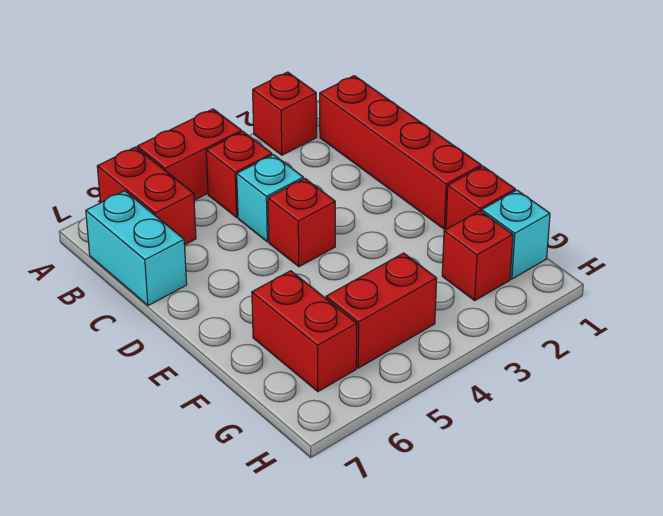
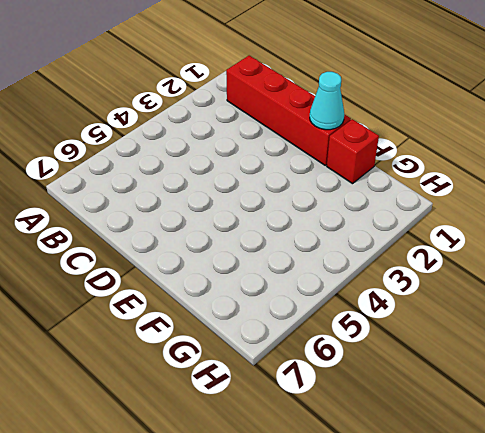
cyan cone E1 level 2 -> none
none -> red brick A2 level 1
none -> red brick A4:A5 level 1
none -> red brick A6:B6 level 1

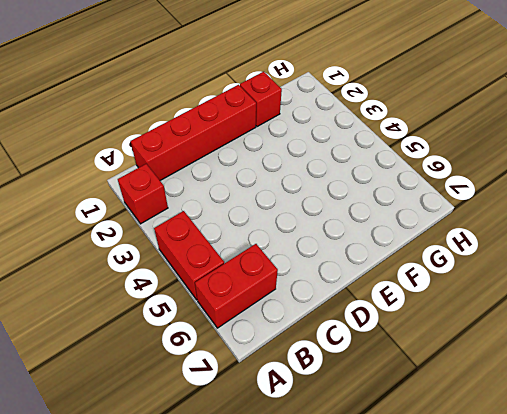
none -> red brick B4 level 1
none -> cyan brick B7:C7 level 1
none -> cyan brick C4 level 1

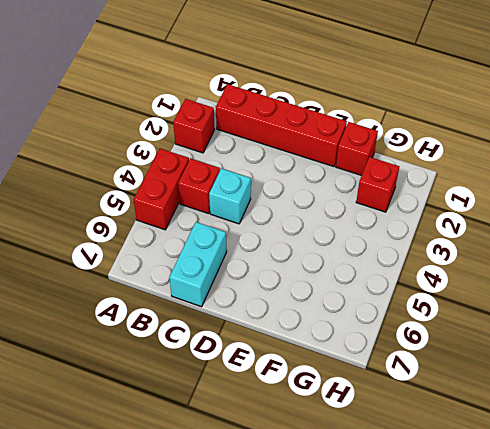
cyan brick C6:C7 level 1 -> cyan brick B7:C7 level 1
none -> red brick A6:B6 level 1
none -> red brick D4 level 1
none -> red brick F6:G6 level 1

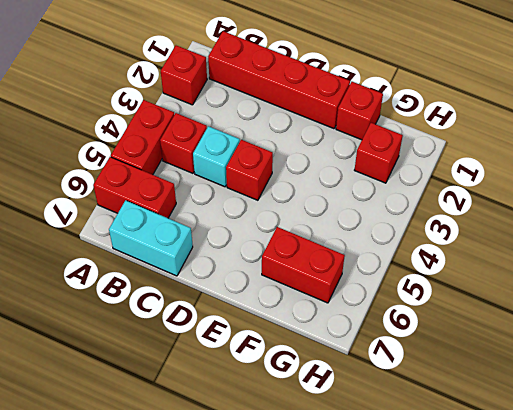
none -> cyan brick G1 level 1
none -> red brick G4:G5 level 1

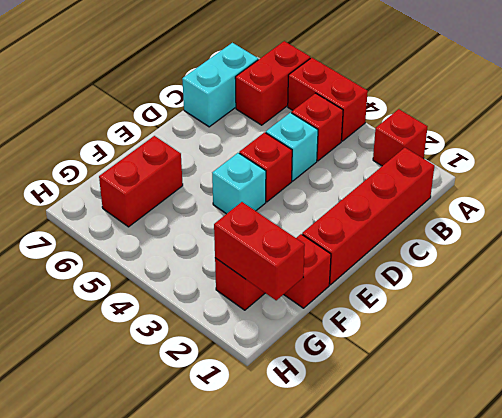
cyan brick E4 level 1 -> cyan brick G1 level 1
red brick G1:G2 level 2 -> red brick G4:G5 level 1

